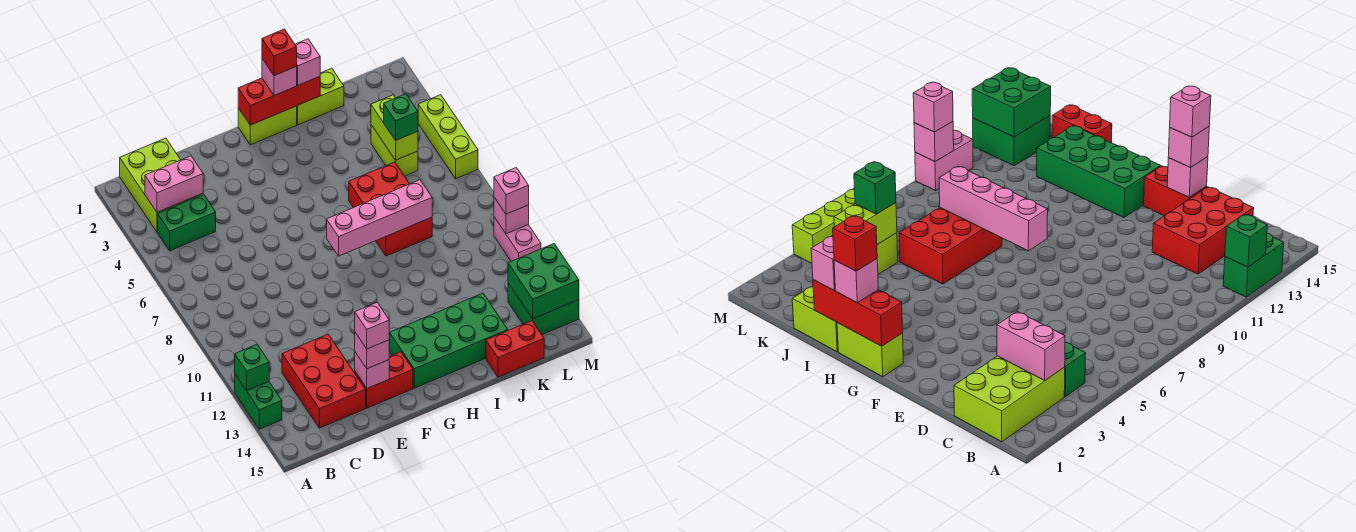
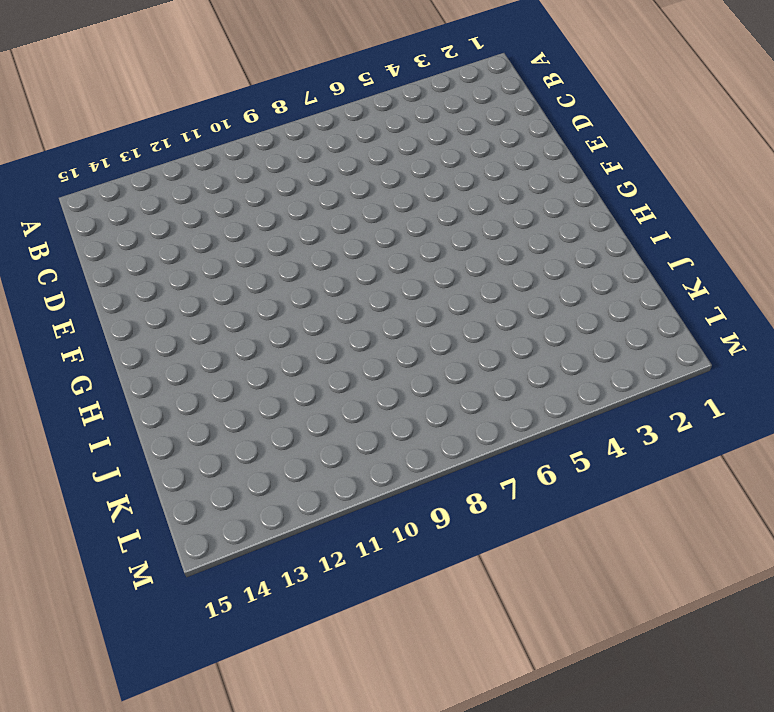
none -> green brick A12:A13 level 1
none -> lime brick B1:C3 level 1
none -> green brick B4:C4 level 1

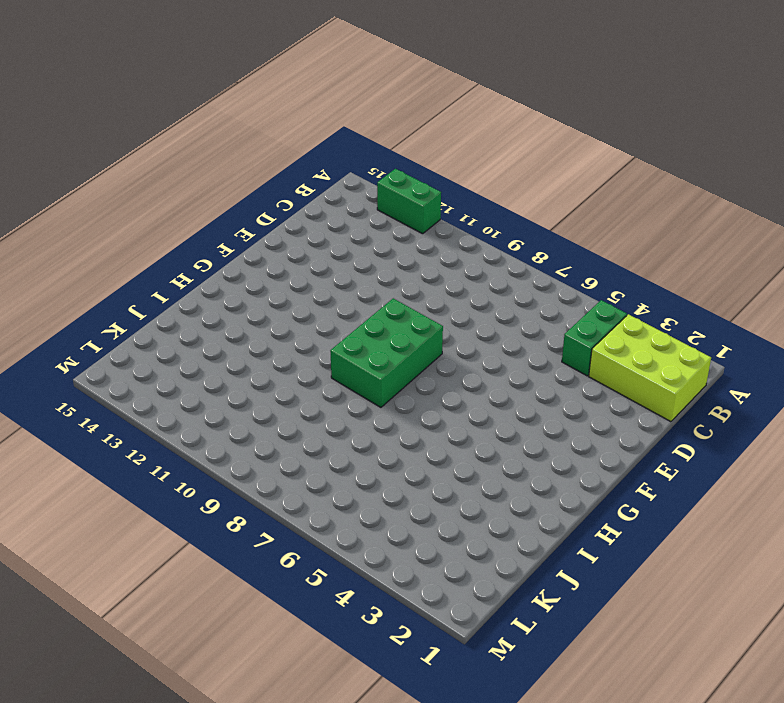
green brick F8:H9 level 1 -> none
none -> red brick C12:D14 level 1
none -> red brick E14:F14 level 1
none -> lime brick G1:H1 level 1

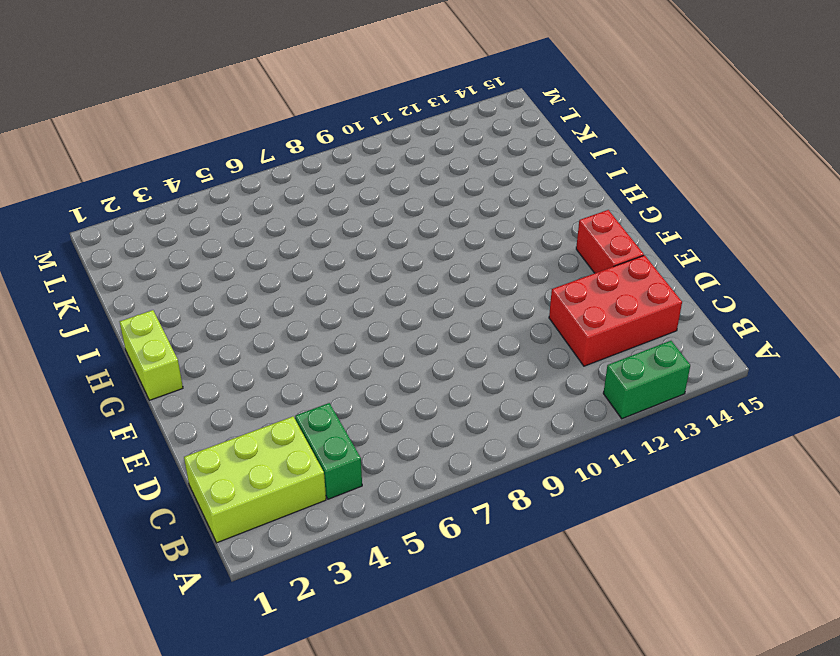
none -> green brick G13:J14 level 1
none -> lime brick I1:J1 level 1
none -> red brick I6:J8 level 1

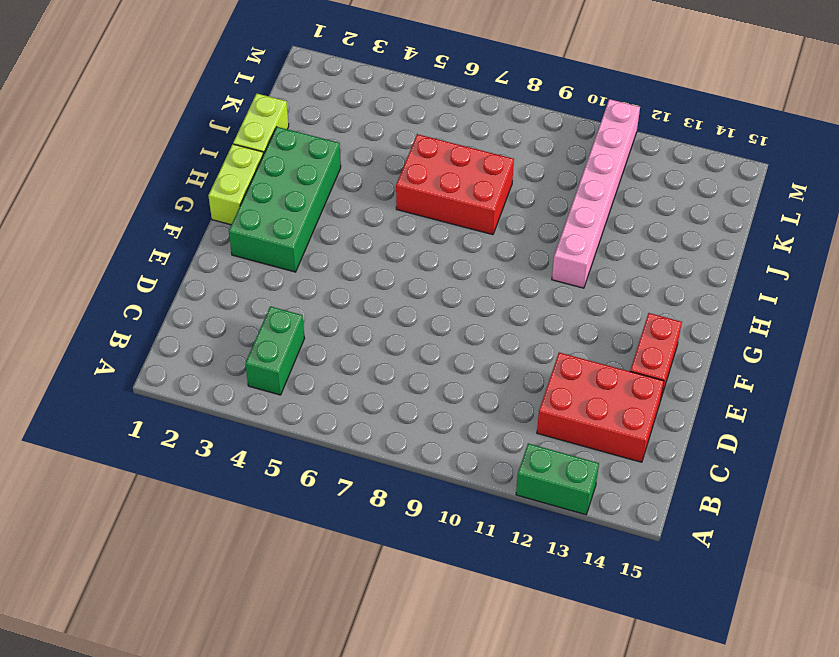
green brick F2:I3 level 1 -> green brick G13:J14 level 1
pink brick H11:M11 level 1 -> pink brick M10:M11 level 1
none -> lime brick B1:C3 level 1
none -> red brick J15:K15 level 1
none -> lime brick K4:K5 level 1

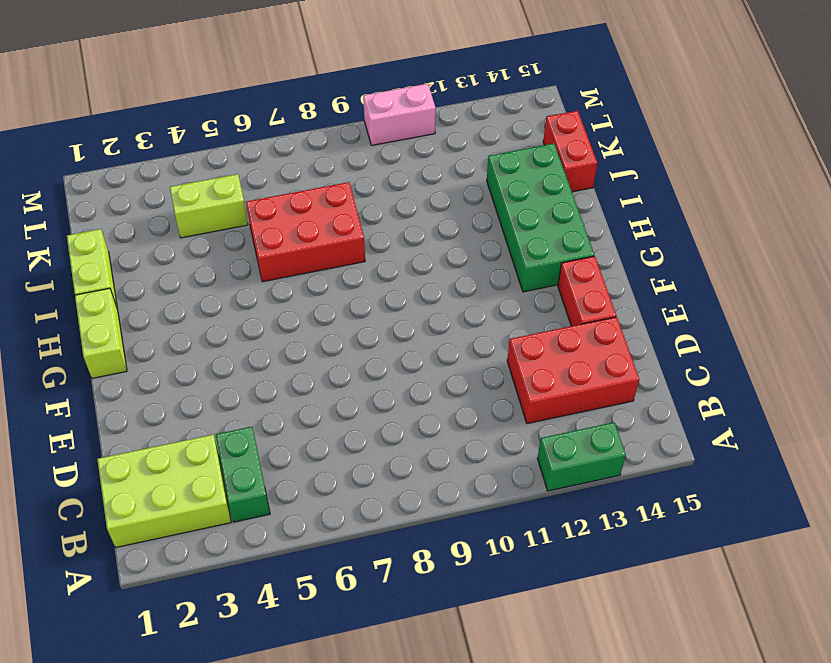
none -> green brick L13:M14 level 1
none -> lime brick M4:M6 level 1
none -> green brick A12 level 2

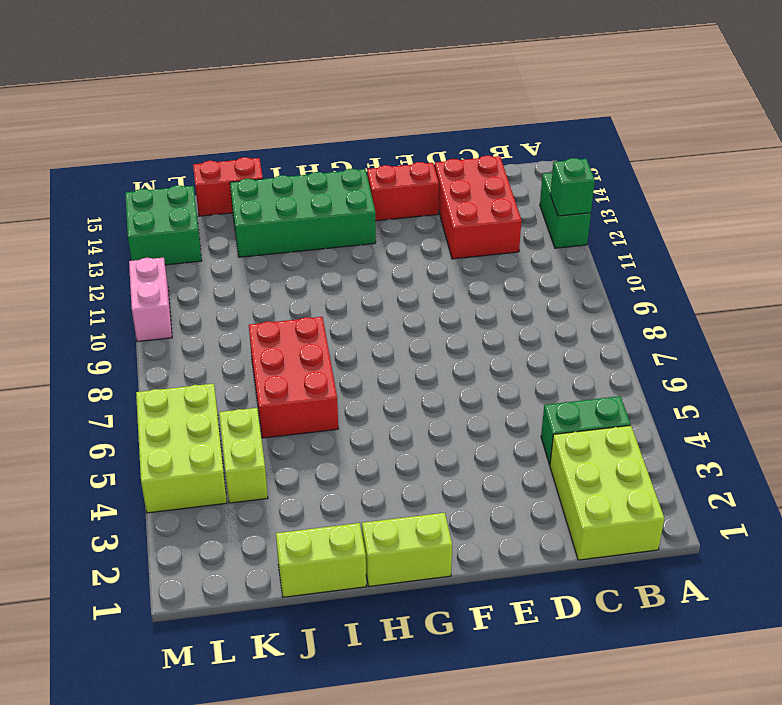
lime brick L4:M6 level 1 -> lime brick M4:M6 level 1
none -> pink brick B3:C3 level 2
none -> pink brick E14 level 2
none -> red brick G1:I1 level 2

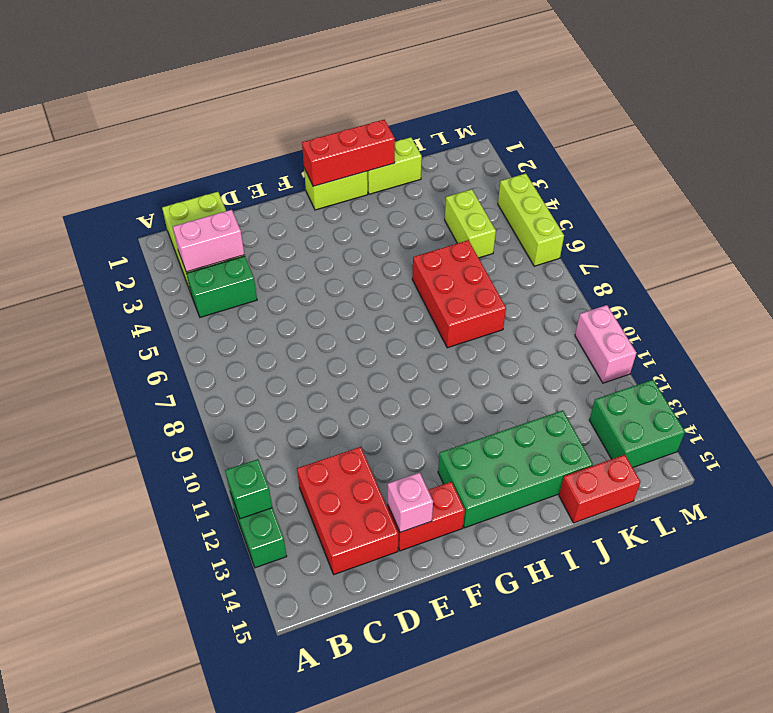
none -> pink brick G8:J8 level 2
none -> lime brick K4:K5 level 2
none -> green brick L13:M14 level 2

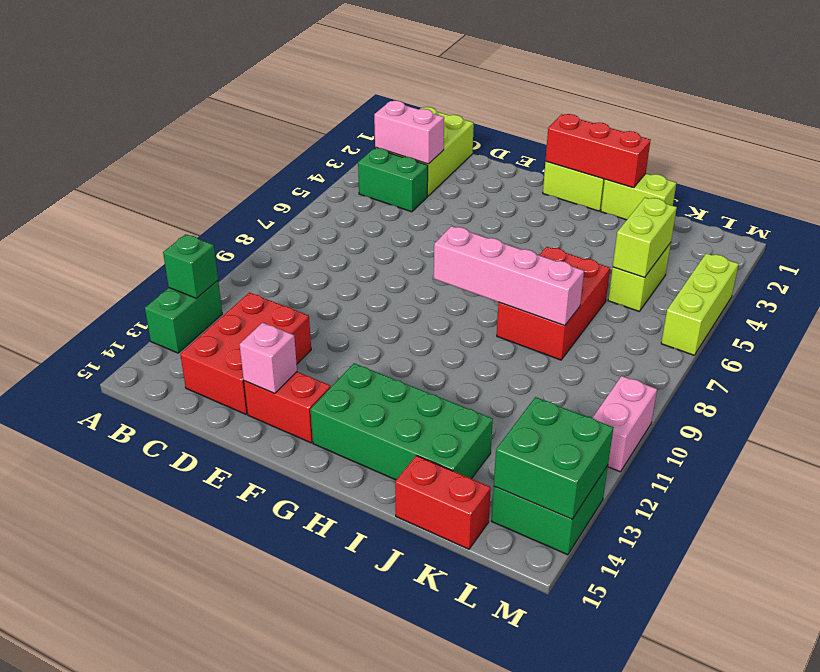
none -> pink brick M10 level 2
none -> pink brick E14 level 3
none -> pink brick H1 level 3

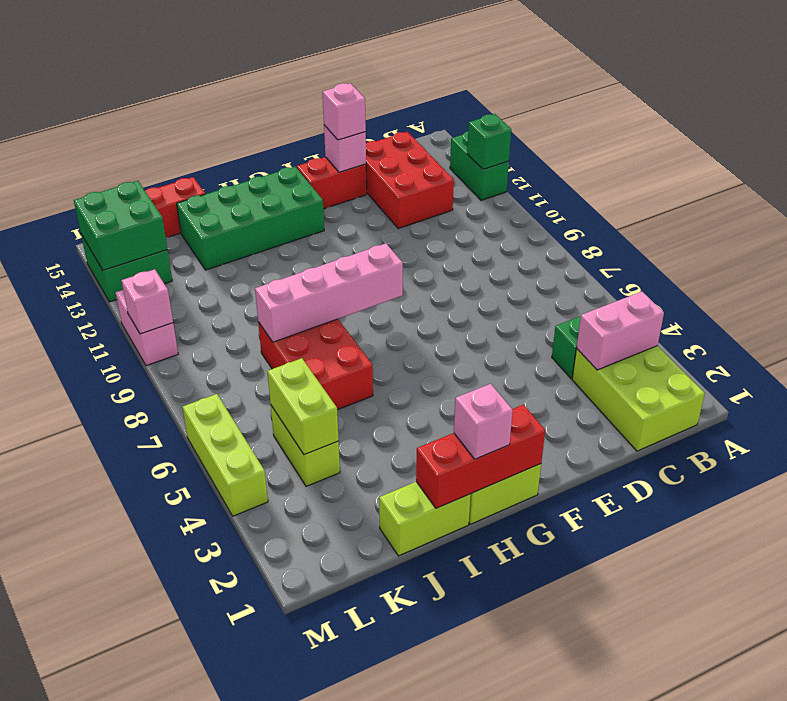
none -> pink brick I1 level 3
none -> green brick K5 level 3
none -> pink brick M10 level 3

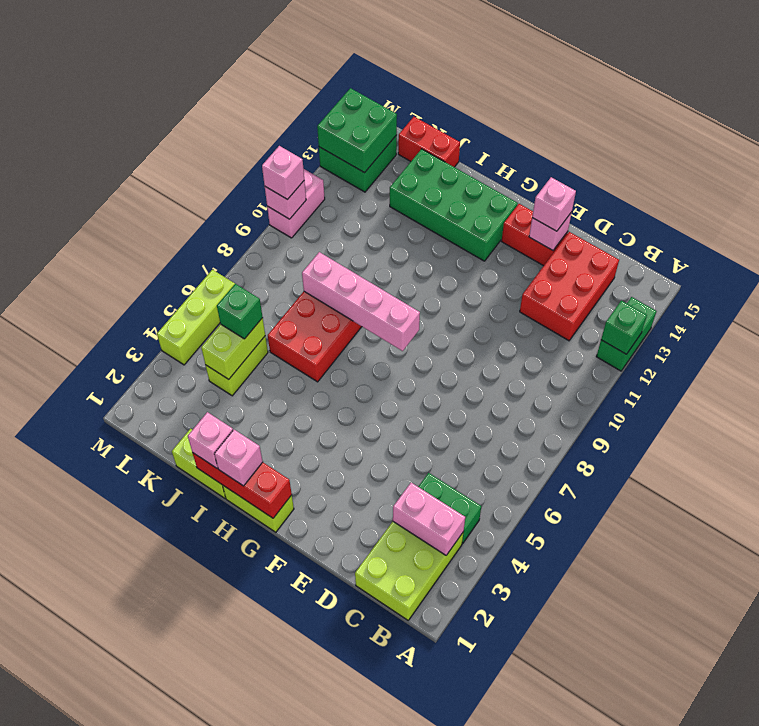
none -> pink brick E14 level 4
none -> red brick H1 level 4

